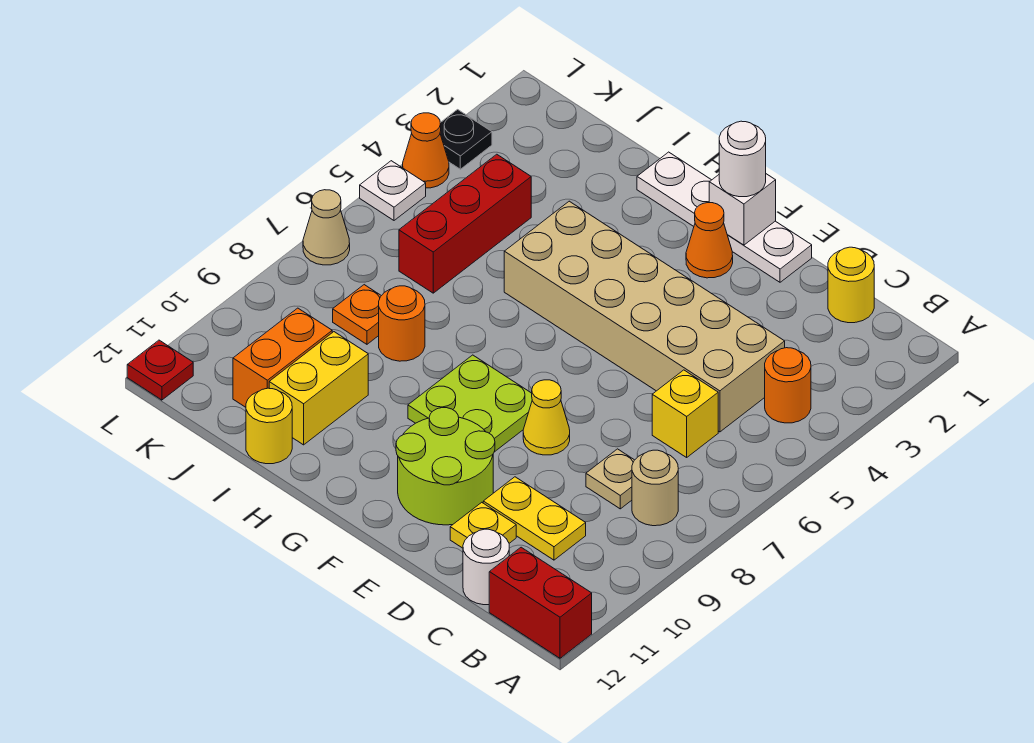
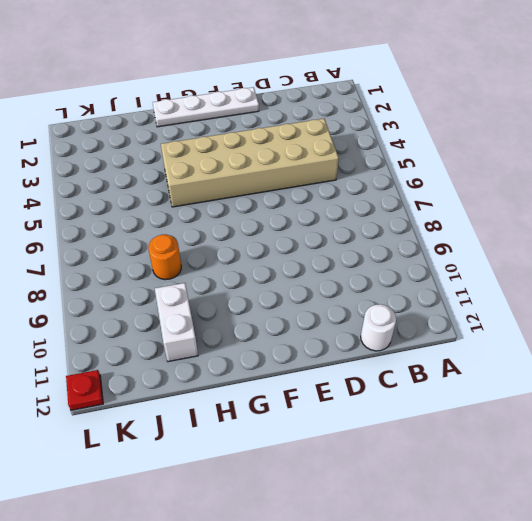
white brick I10:I11 level 1 -> yellow brick I10:I11 level 1
none -> red brick A12:B12 level 1
none -> orange round brick B4 level 1
none -> tan round brick B8 level 1

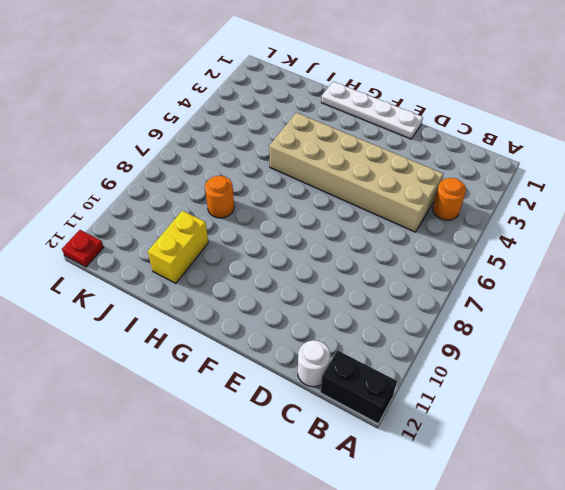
black brick A12:B12 level 1 -> red brick A12:B12 level 1
none -> tan round brick B8 level 1
none -> yellow round brick C1 level 1
none -> yellow brick C6 level 1

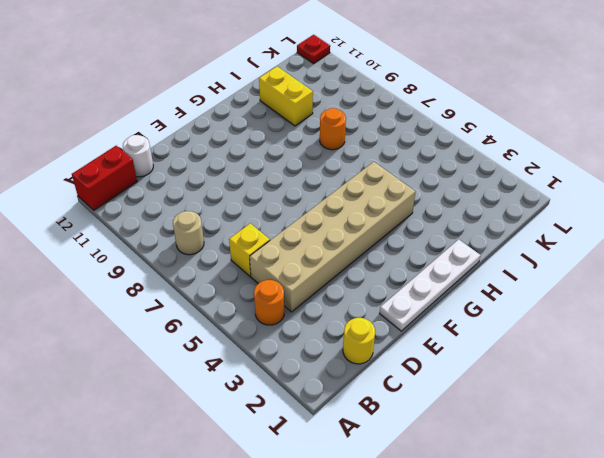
none -> tan plate C8 level 1
none -> yellow plate C10:D10 level 1
none -> yellow plate D11 level 1

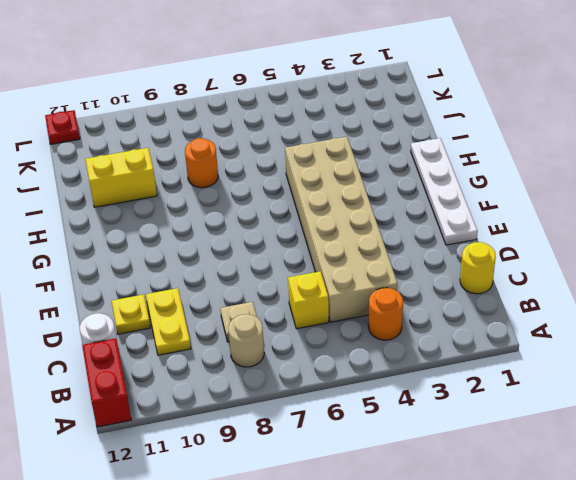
none -> yellow cone E8 level 1
none -> lime round brick E10:F11 level 1
none -> orange cone F2 level 1

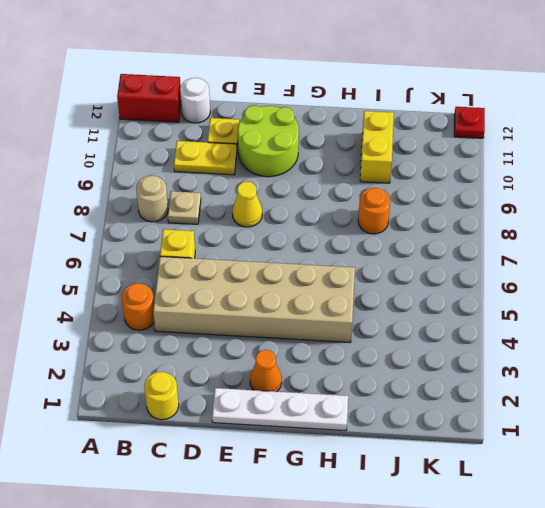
none -> lime plate F8:G9 level 1
none -> yellow round brick I12 level 1
none -> red brick J4:J6 level 1

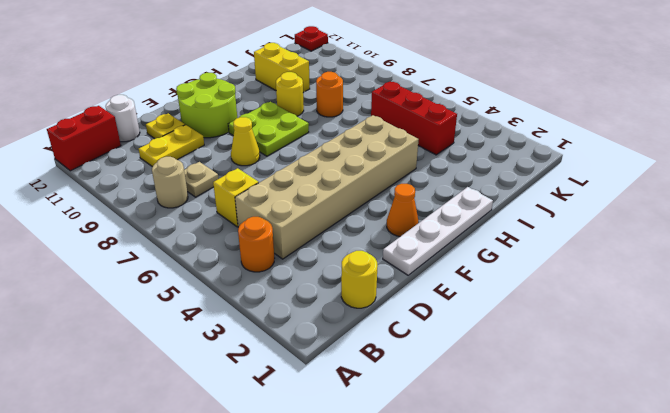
yellow round brick H9 level 1 -> yellow round brick I12 level 1
none -> orange plate J8 level 1
none -> orange brick J10:J11 level 1
none -> black plate L3 level 1

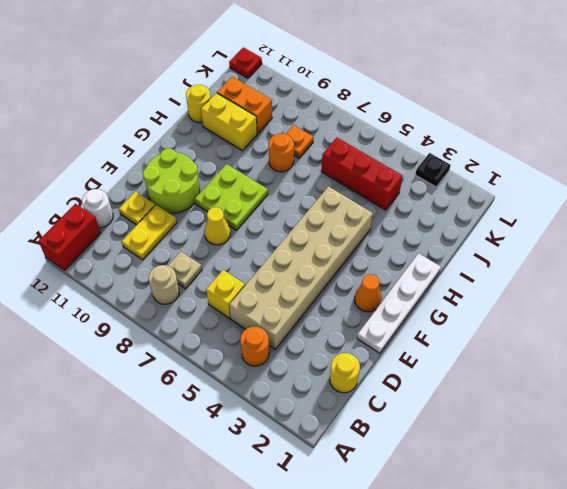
none -> orange cone L4 level 1
none -> white plate L5 level 1
none -> tan cone L7 level 1

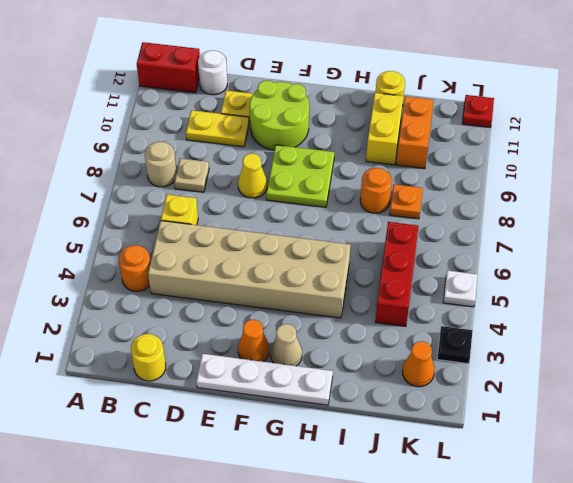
tan cone G2 level 1 -> tan cone L7 level 1
orange cone K2 level 1 -> orange cone L4 level 1
none -> white brick F1 level 2
none -> white round brick F1 level 3

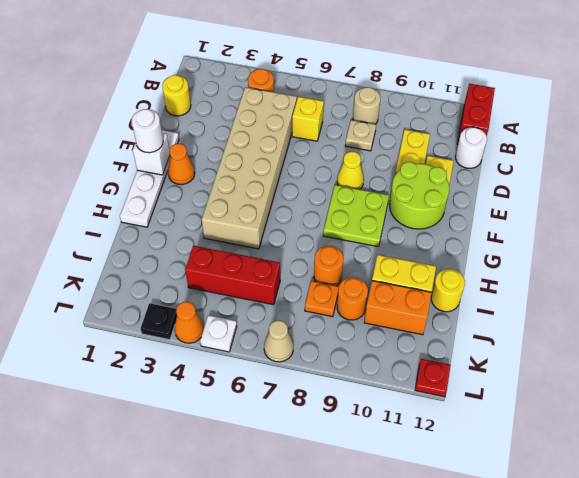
orange round brick J9 level 1 -> none

